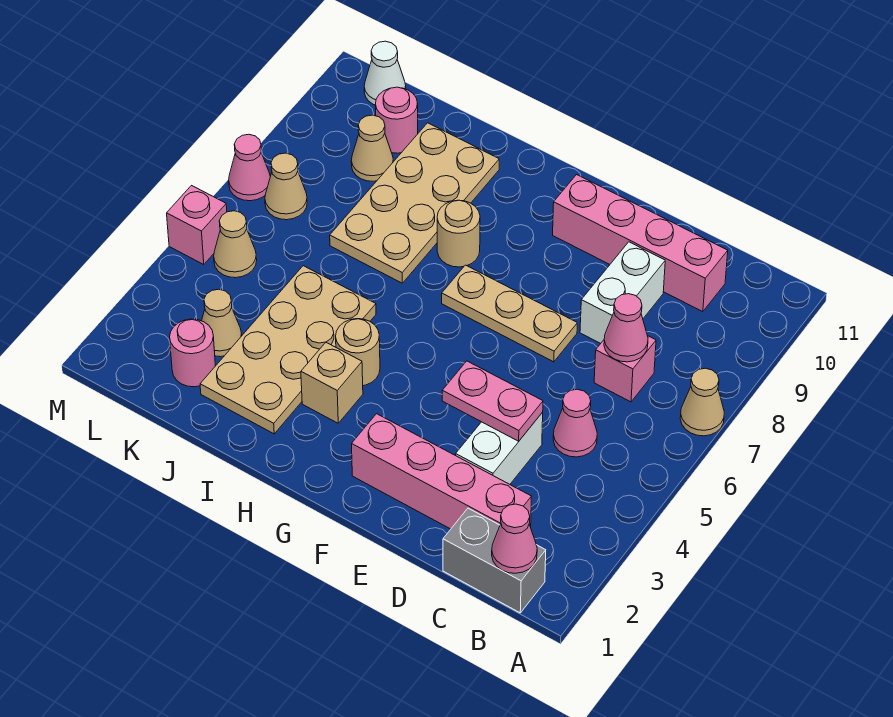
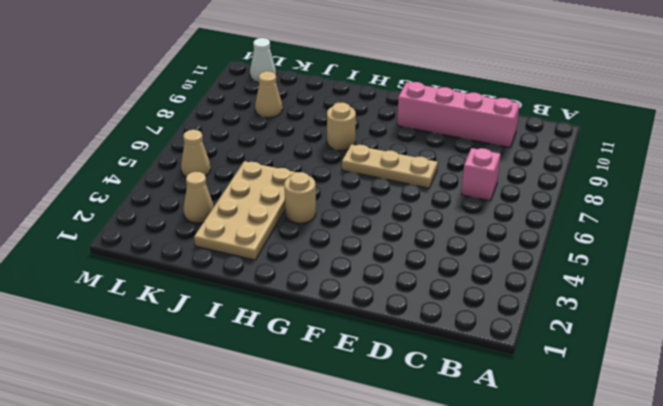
none -> tan cone A7 level 1
none -> grey brick B1:C1 level 1
none -> pink brick C2:F2 level 1

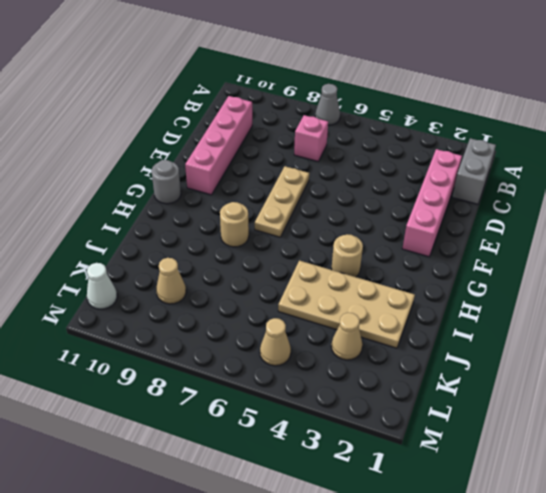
grey cone A7 level 1 -> tan cone A7 level 1
grey round brick G11 level 1 -> none
none -> pink cone C5 level 1
none -> white brick D3:D4 level 1
none -> white brick D8:D9 level 1

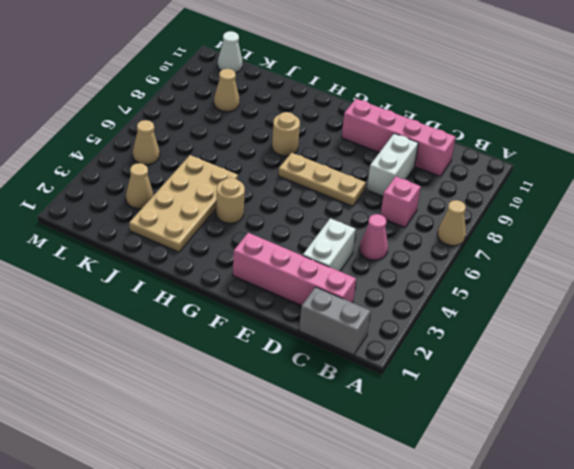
none -> tan brick H3 level 1
none -> tan plate I7:J10 level 1
none -> pink round brick K2 level 1

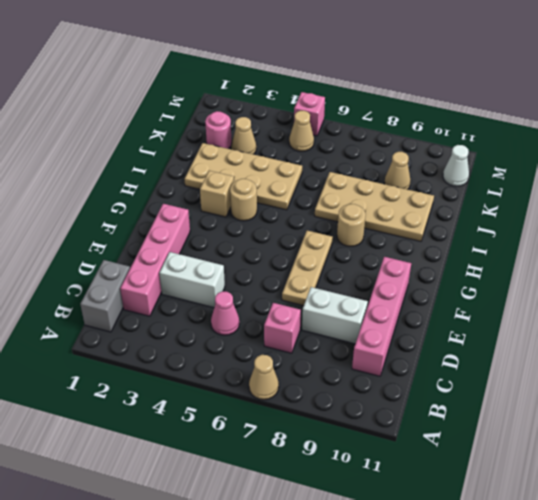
none -> pink round brick K10 level 1
none -> tan cone L7 level 1
none -> pink cone M7 level 1

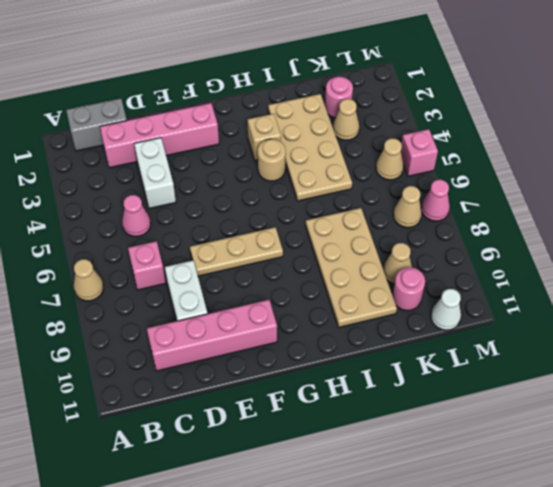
none -> tan round brick H8 level 1
none -> pink cone B1 level 2
none -> pink cone C7 level 2

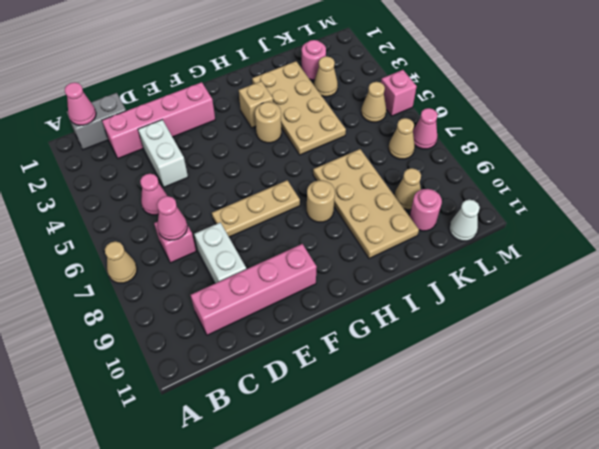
none -> pink plate D4:E4 level 2

